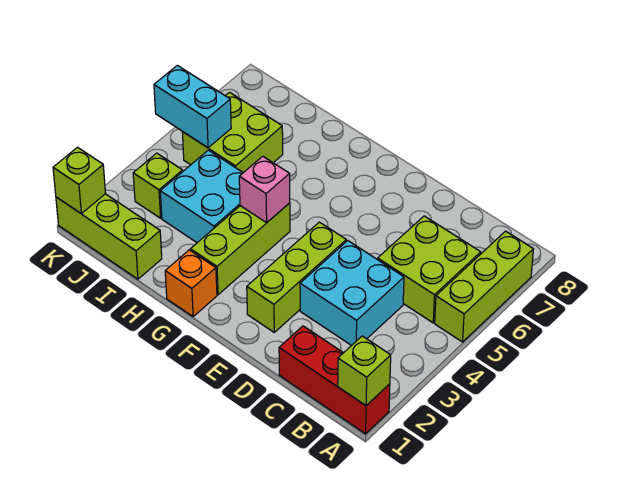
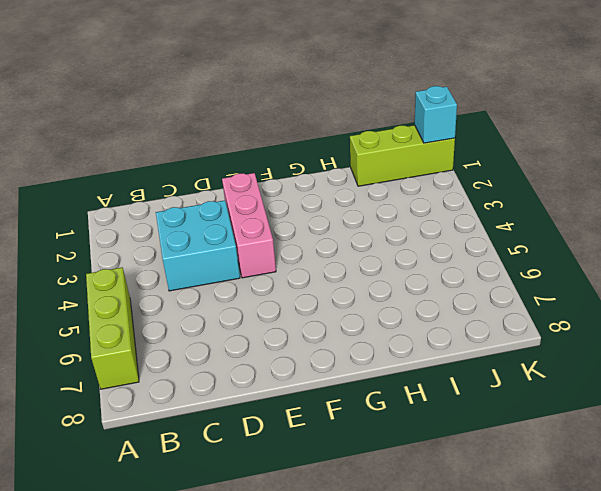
pink brick E2:E4 level 1 -> lime brick E2:E4 level 1
cyan brick K1 level 2 -> lime brick K1 level 2
none -> red brick A1:C1 level 1
none -> lime brick B5:C6 level 1
none -> orange brick G1 level 1

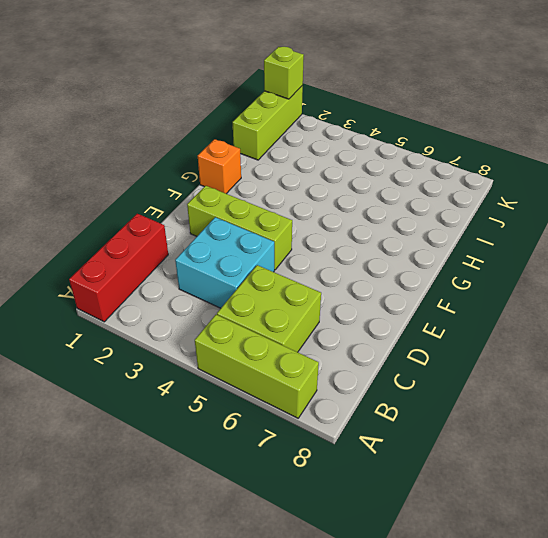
none -> lime brick G2:G4 level 1
none -> cyan brick H3:I4 level 1
none -> lime brick I5:J6 level 1

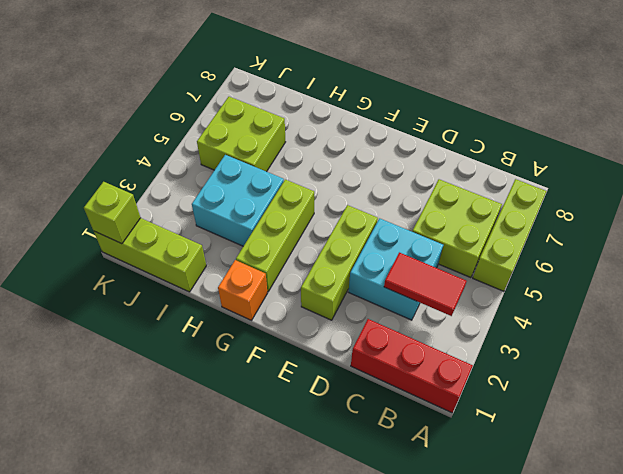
red tile B3:C3 level 2 -> none
none -> lime brick J3 level 1
none -> lime brick A1 level 2
none -> pink brick G4 level 2

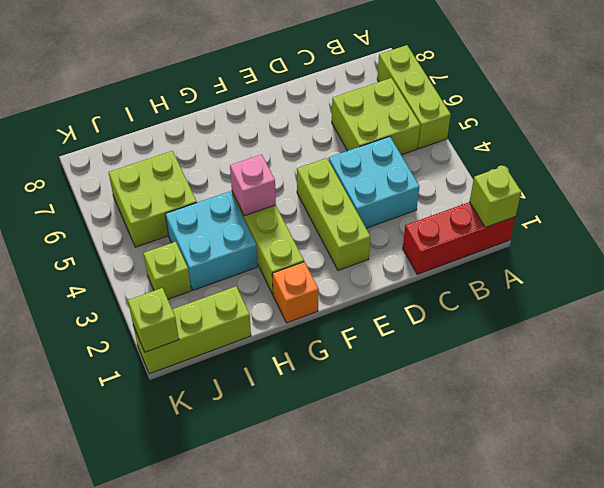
none -> cyan brick J5:K5 level 2

